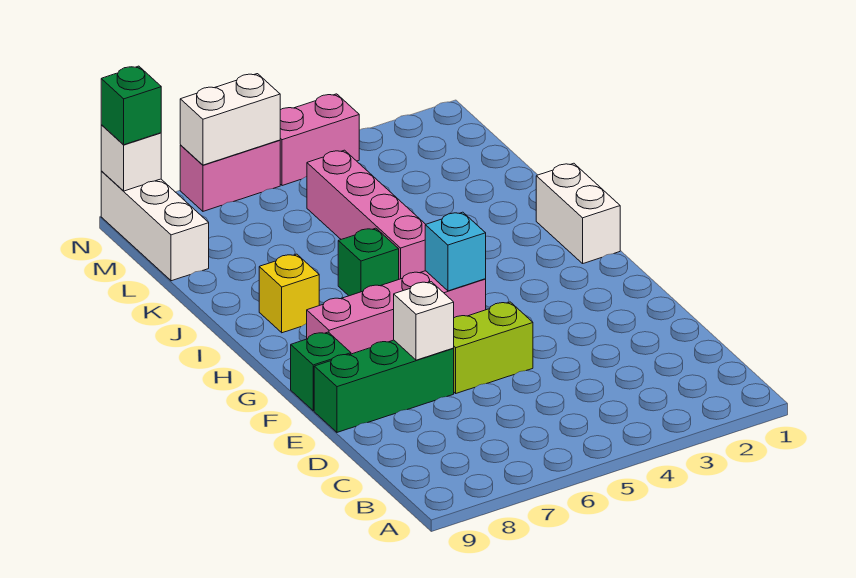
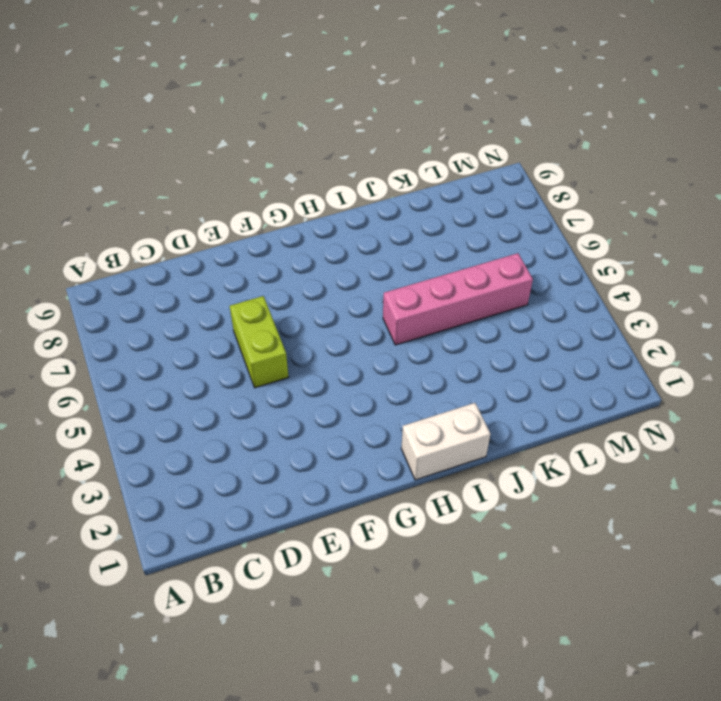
none -> green brick E7:E9 level 1
none -> green brick F9 level 1
none -> pink brick G5:G8 level 1

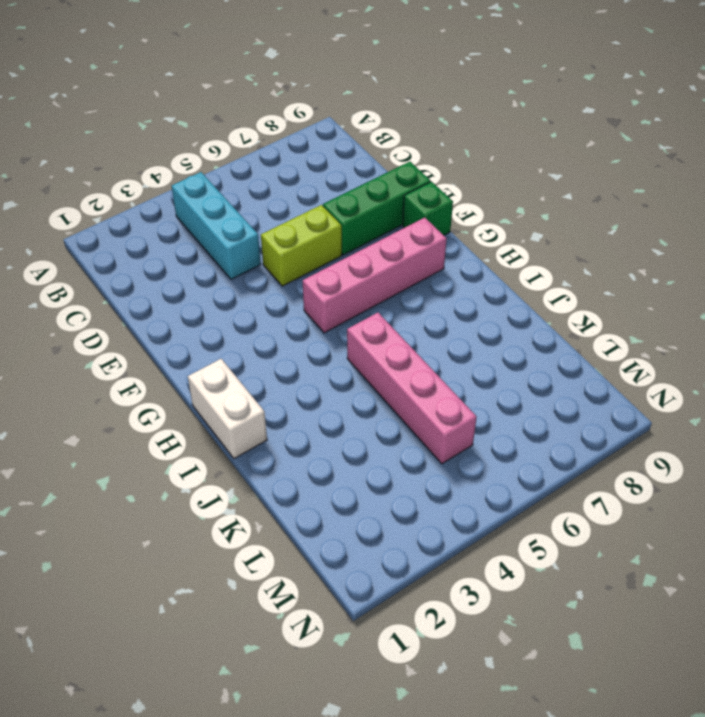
cyan brick B4:D4 level 1 -> none
none -> green brick I6 level 1
none -> yellow brick I8 level 1
none -> white brick L9:N9 level 1

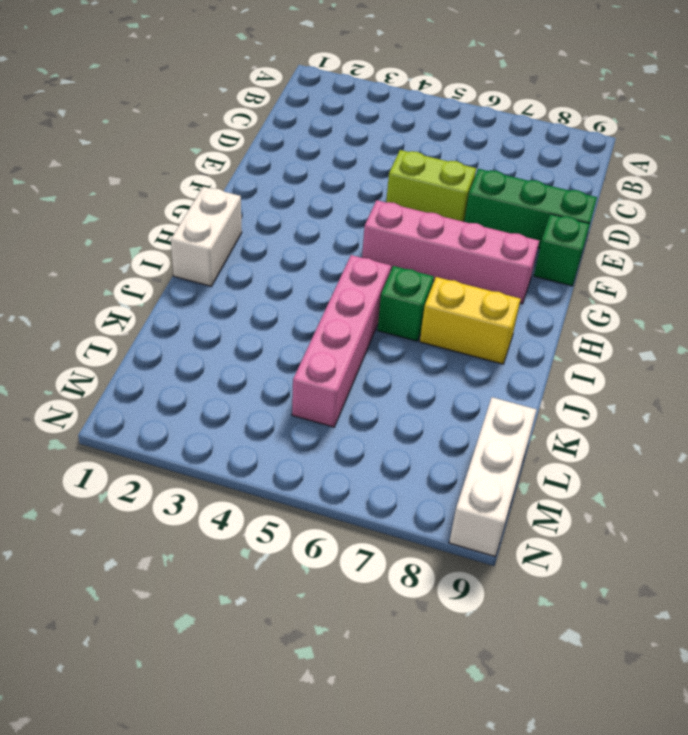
yellow brick I7:I8 level 1 -> yellow brick I8 level 1
none -> pink brick N4:N5 level 1
none -> pink brick N6:N7 level 1
none -> white brick E7 level 2

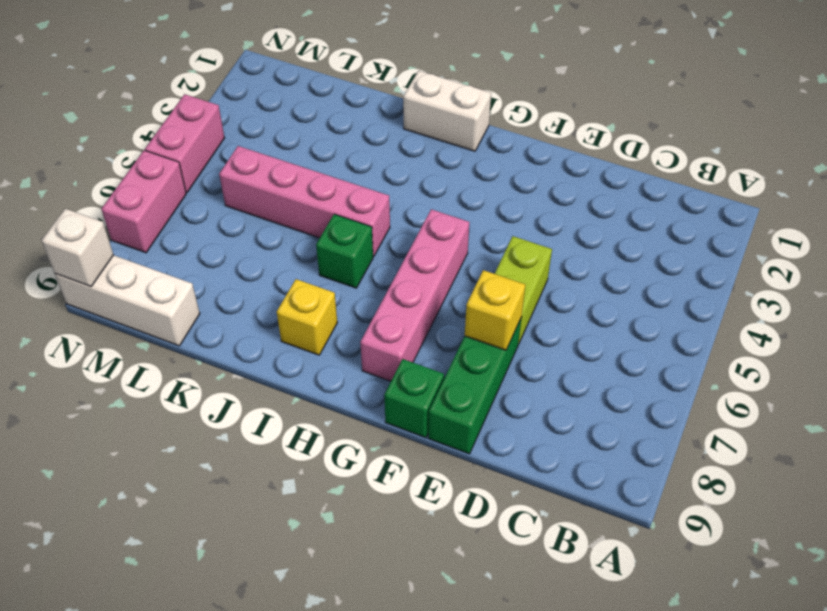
yellow brick E7 level 2 -> white brick E7 level 2
none -> cyan brick G5 level 2
none -> white brick N6:N7 level 2
none -> green brick N9 level 3

